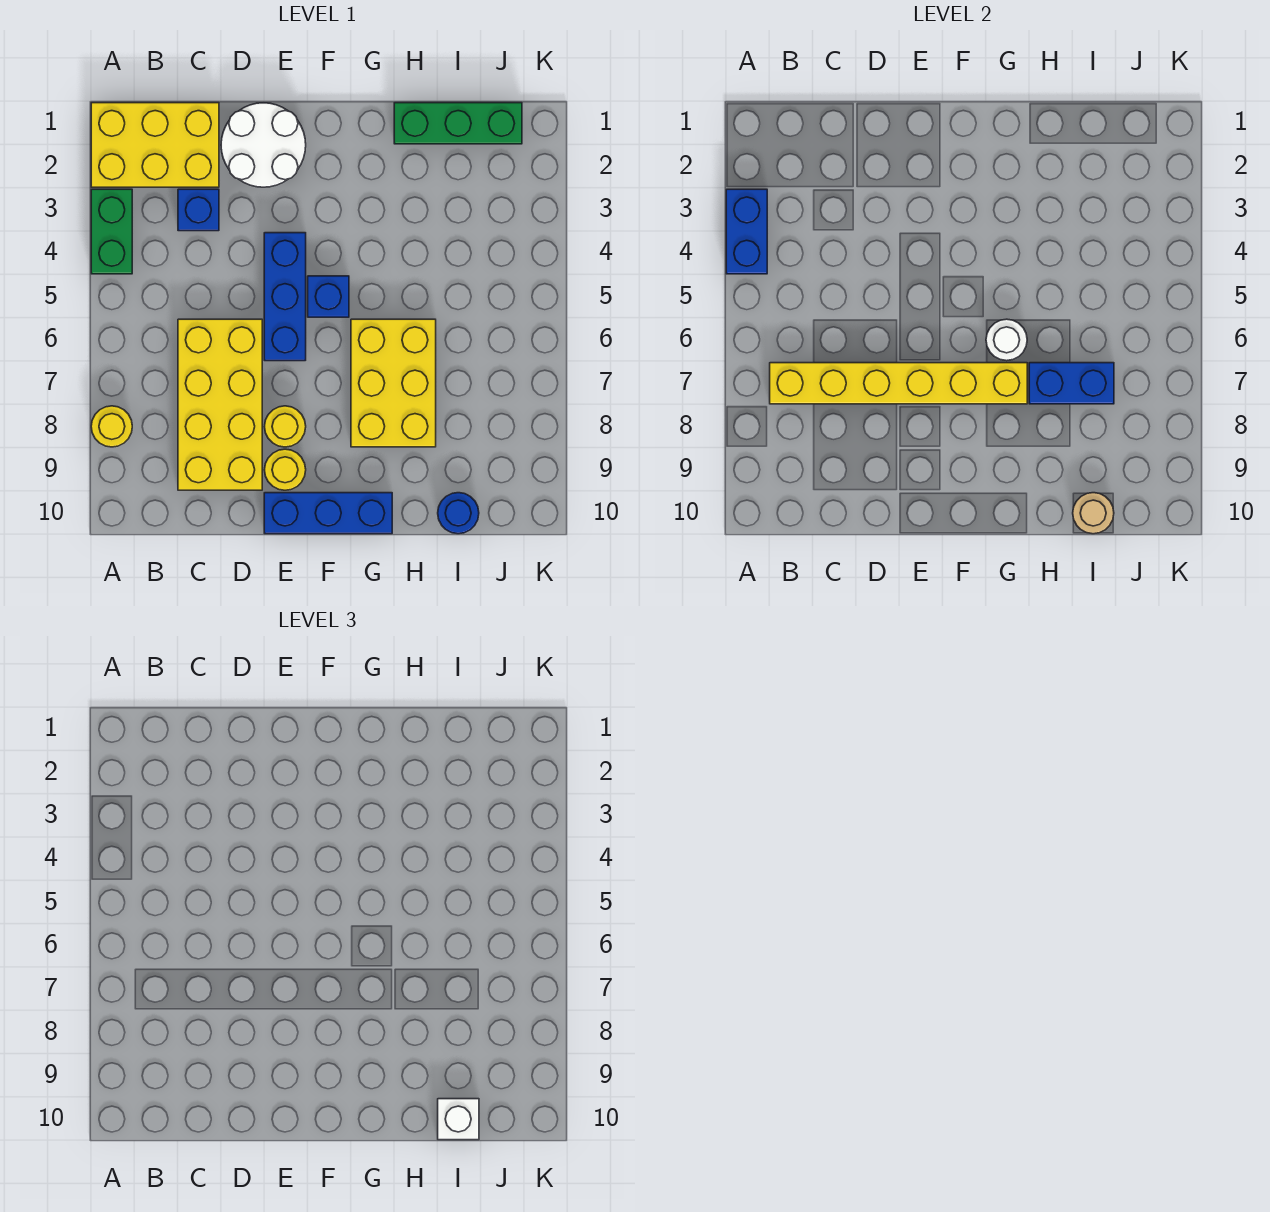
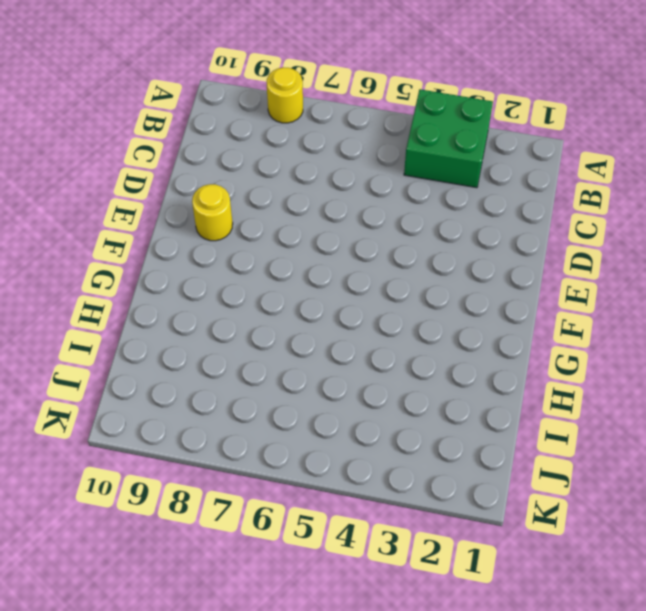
green brick A3:B4 level 1 -> green brick A3:A4 level 1
none -> yellow brick A1:C2 level 1
none -> blue brick C3 level 1
none -> yellow brick C6:D9 level 1

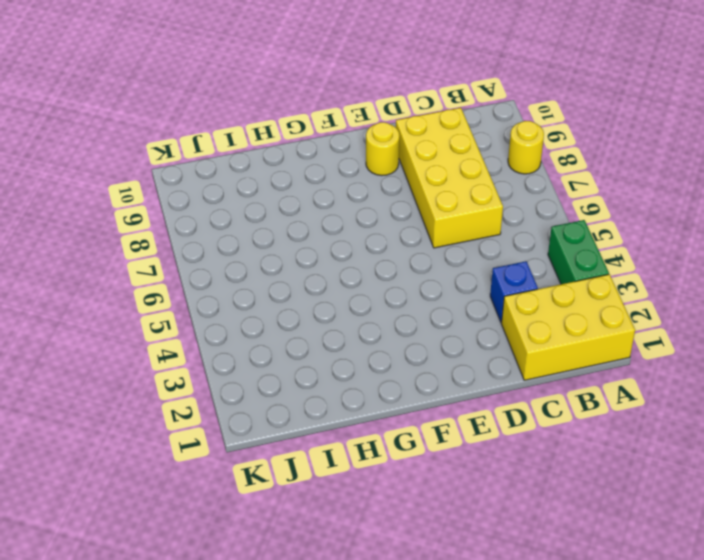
none -> white round brick D1:E2 level 1
none -> blue brick E4:E6 level 1
none -> yellow round brick E8 level 1

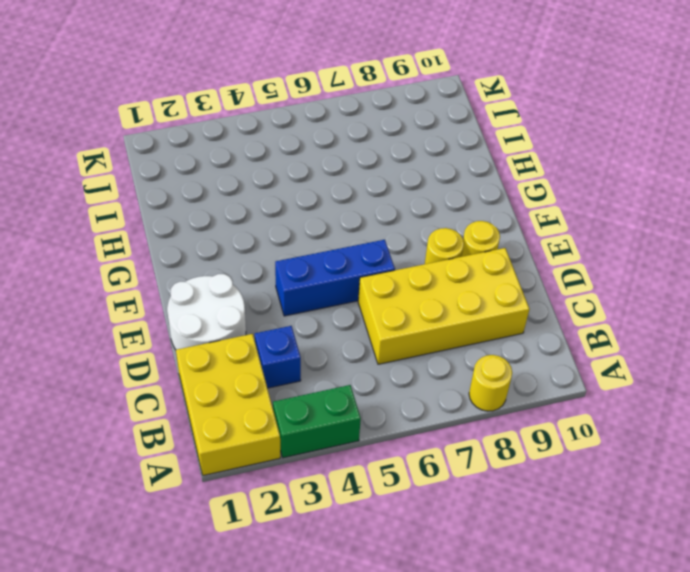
none -> blue brick E10:G10 level 1
none -> blue brick F5 level 1
none -> yellow brick G6:H8 level 1

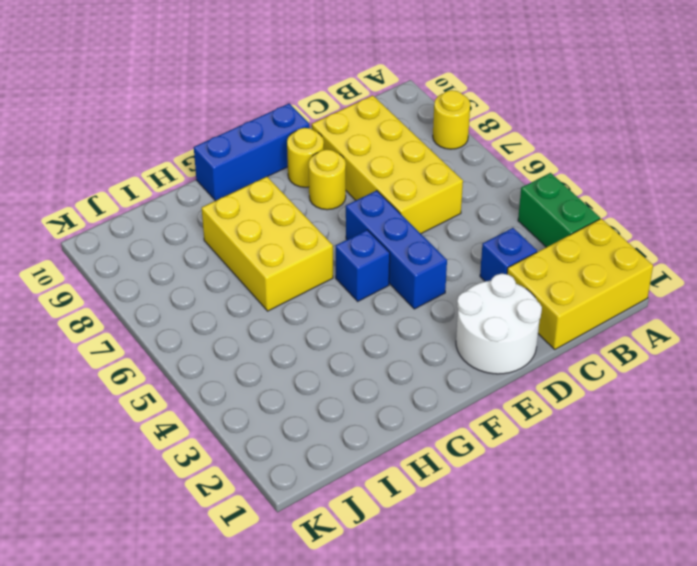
none -> green brick H1:J1 level 1
none -> blue round brick I10 level 1
none -> blue brick A3:A4 level 2

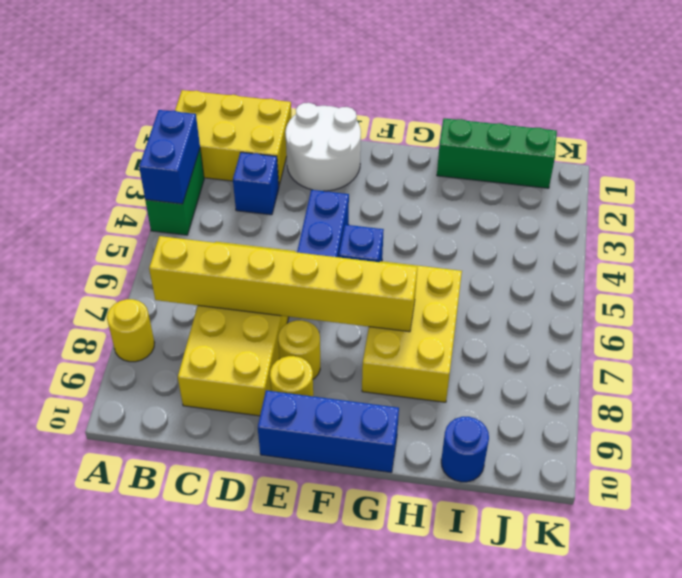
none -> white round brick G6 level 2
none -> blue brick H7:I7 level 2
none -> tan round brick I10 level 2

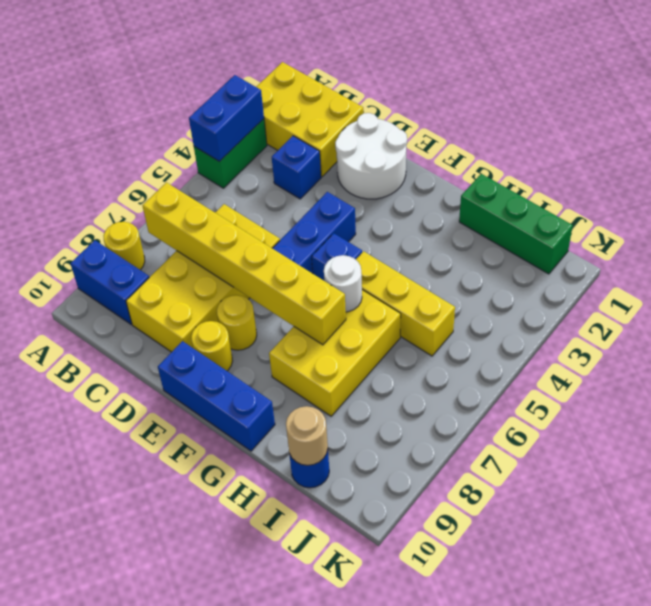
blue brick A9:B9 level 1 -> blue brick H7:I7 level 2
yellow brick G5:I5 level 1 -> none
none -> white brick I10 level 3

